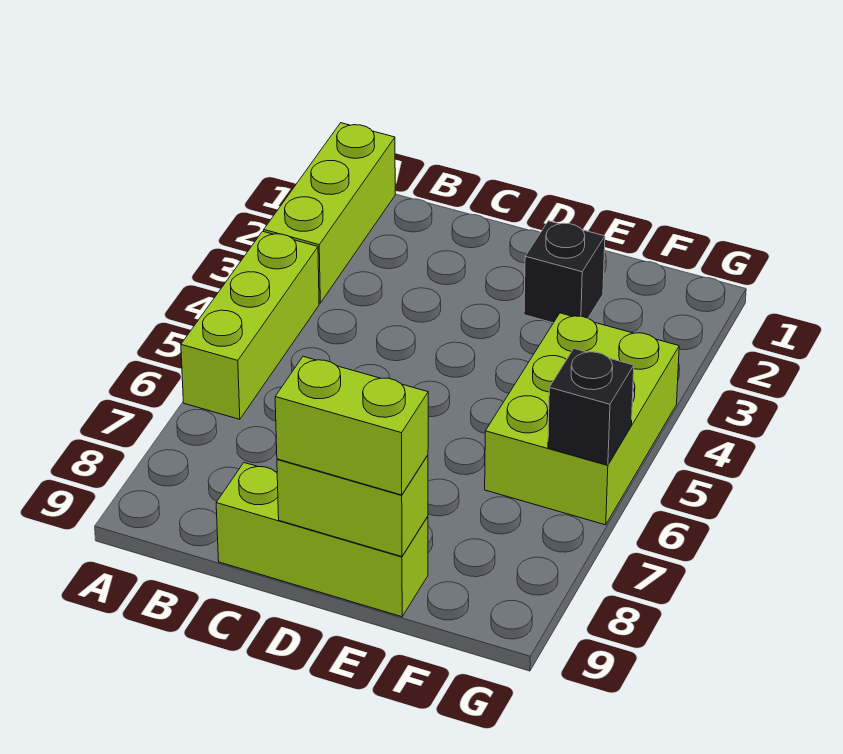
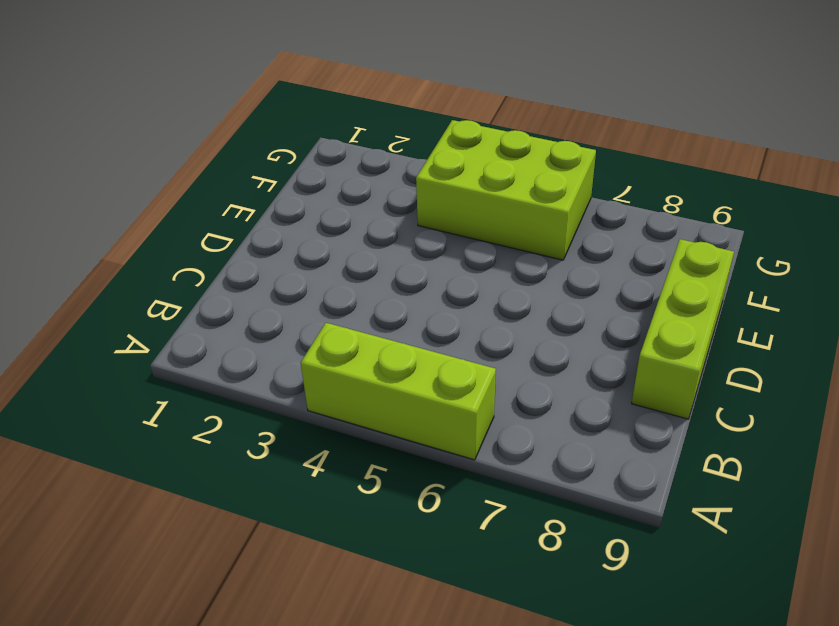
none -> lime brick A1:A3 level 1
none -> black brick E2 level 1

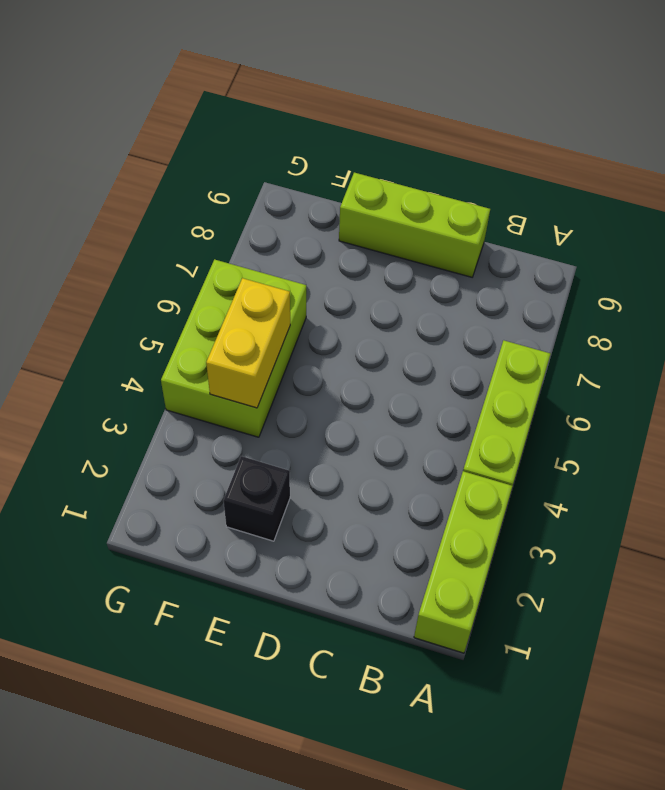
yellow brick F4:F5 level 2 -> none
none -> lime brick D9:E9 level 2
none -> black brick G6 level 2

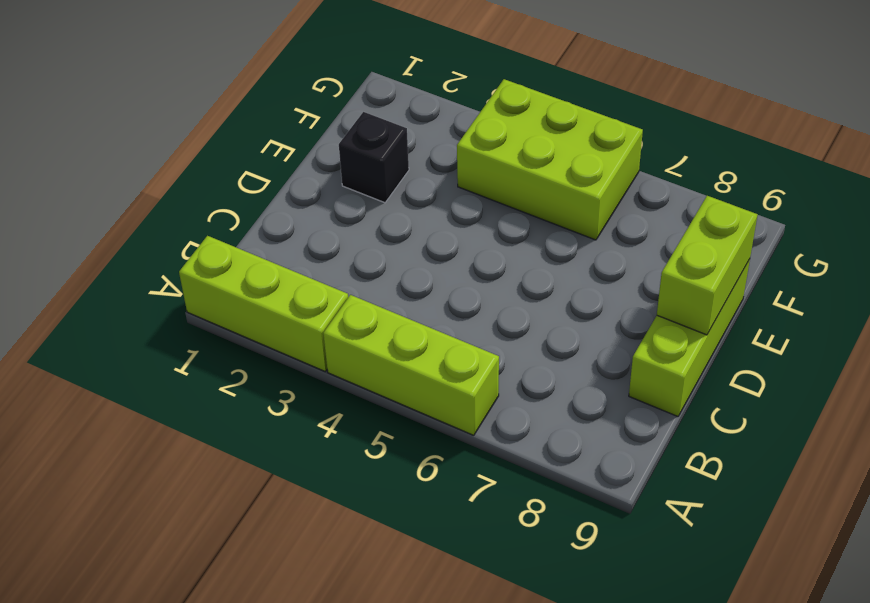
none -> black brick G6 level 2
none -> lime brick D9:E9 level 3

